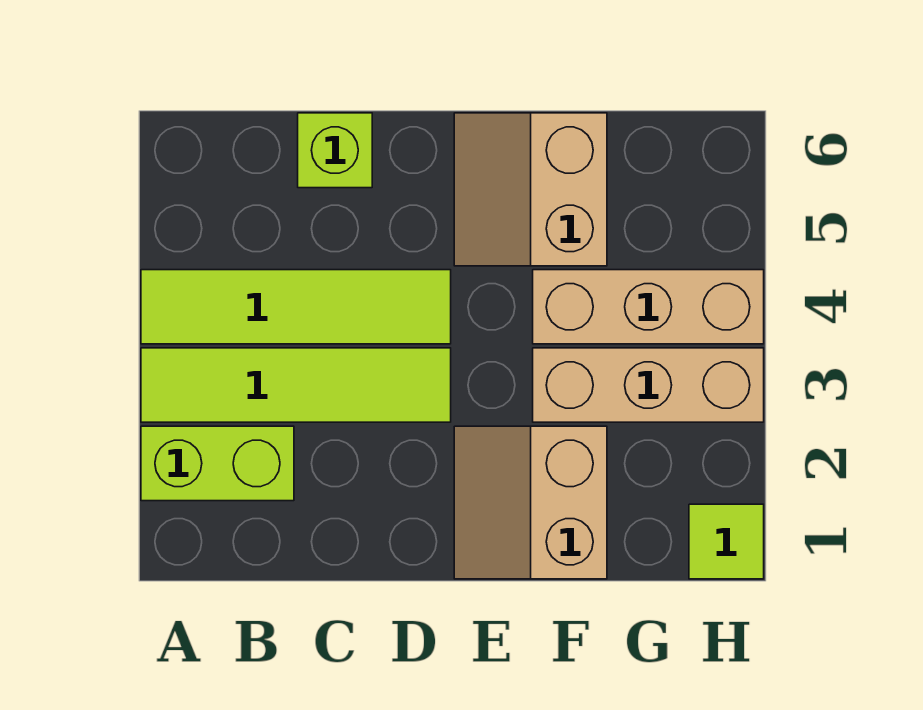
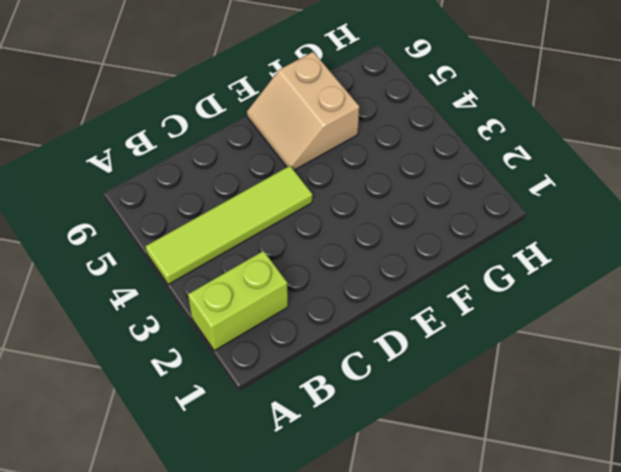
none -> lime tile A3:D3 level 1
none -> lime brick C6 level 1

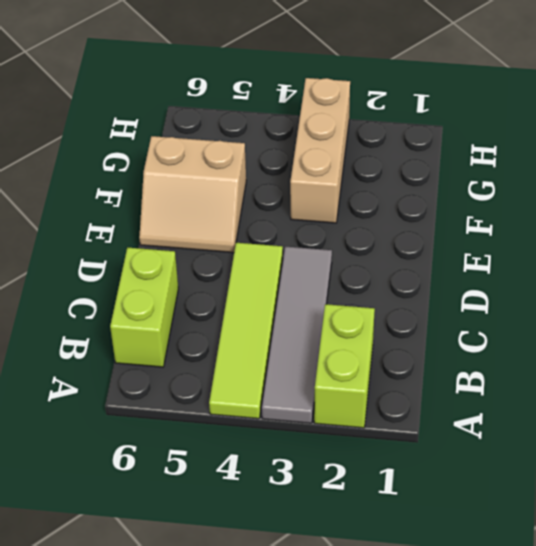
grey tile A3:D3 level 1 -> lime tile A3:D3 level 1
lime brick B6:C6 level 1 -> lime brick C6 level 1
none -> tan slope E1:F2 level 1 top F
none -> tan brick F4:H4 level 1

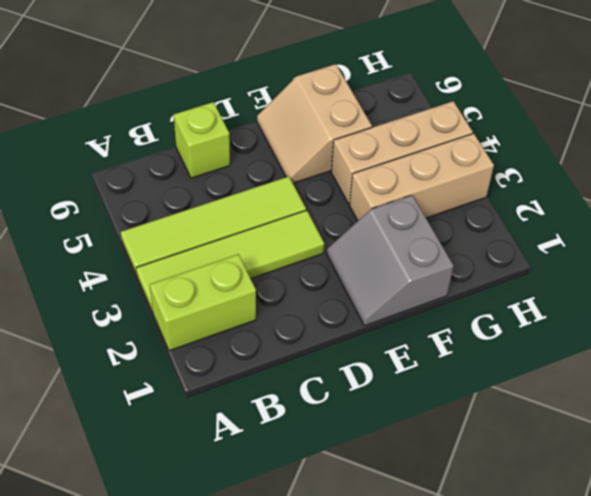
grey slope E1:F2 level 1 top F -> tan slope E1:F2 level 1 top F
none -> lime tile H1 level 1

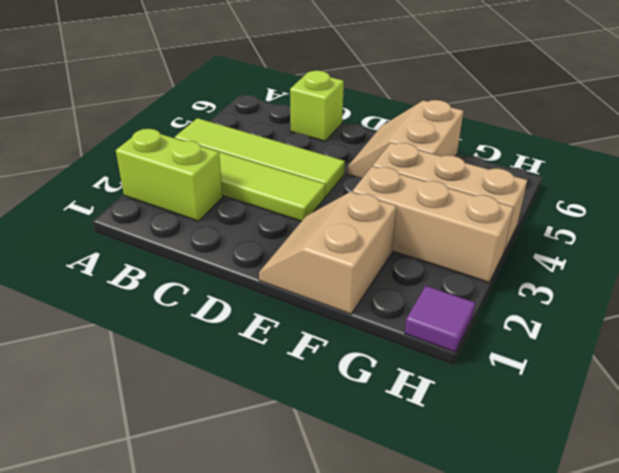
purple tile H1 level 1 -> lime tile H1 level 1

